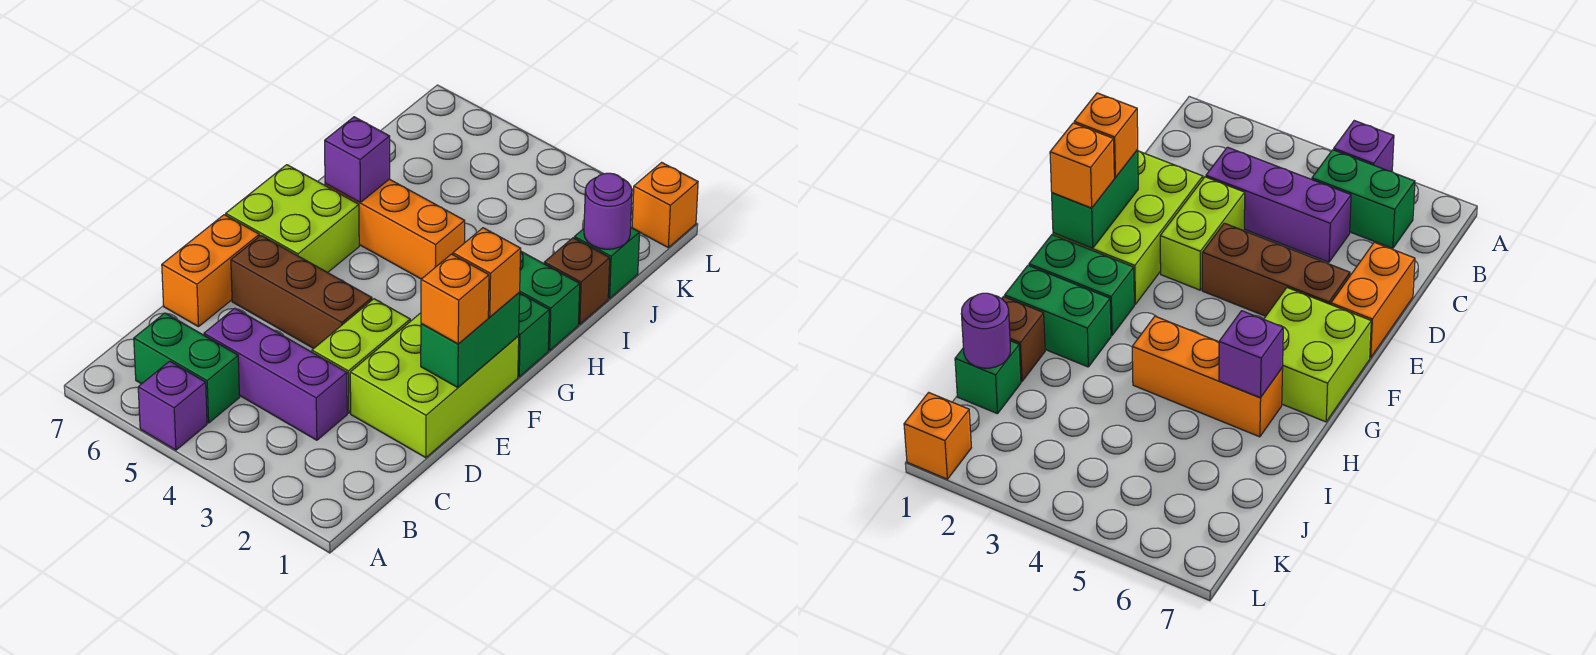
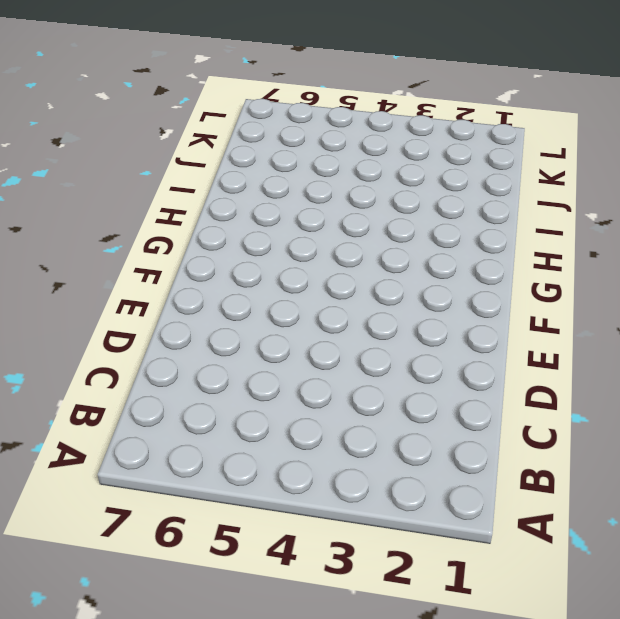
none -> purple brick A5 level 1
none -> green brick B5:B6 level 1
none -> purple brick C3:C5 level 1

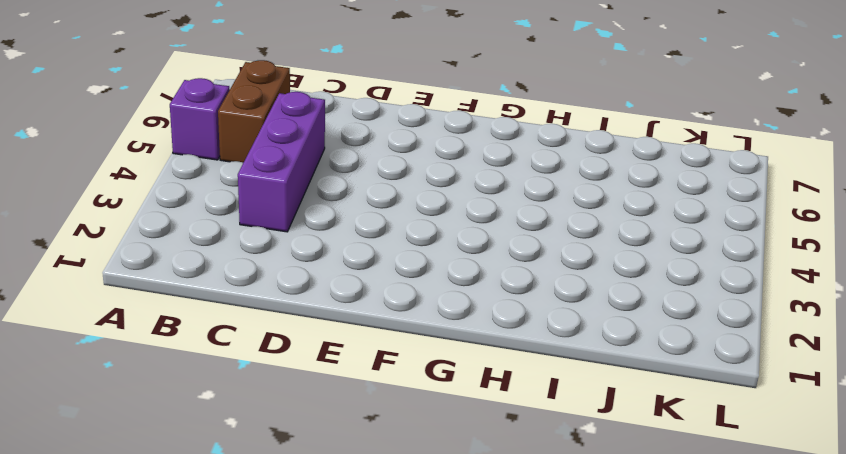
brown brick B5:B6 level 1 -> green brick B5:B6 level 1
none -> lime brick D1:F2 level 1
none -> lime brick D3:E3 level 1
none -> orange brick D7:E7 level 1

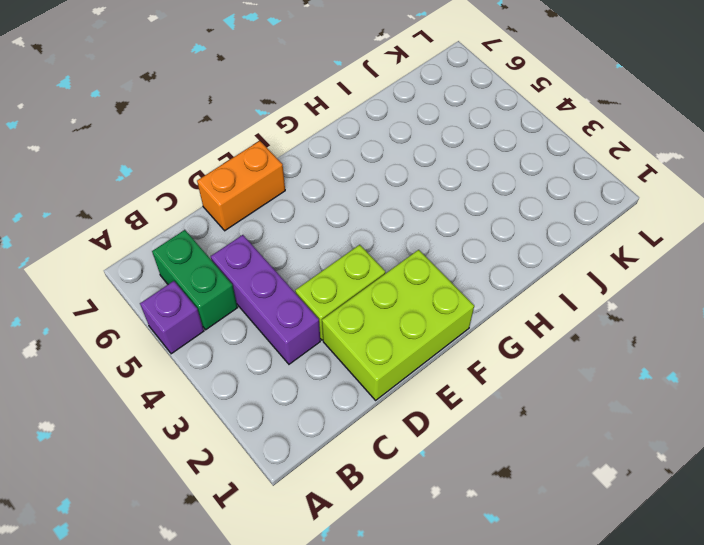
none -> brown brick E4:E6 level 1
none -> lime brick F6:G7 level 1
none -> green brick G1:G2 level 1

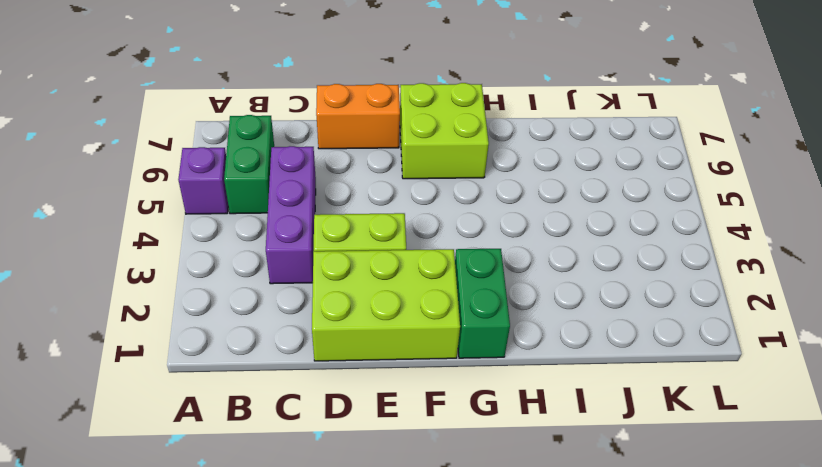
none -> brown brick E4:E6 level 1
none -> green brick H1:H2 level 1
none -> orange brick H4:H6 level 1

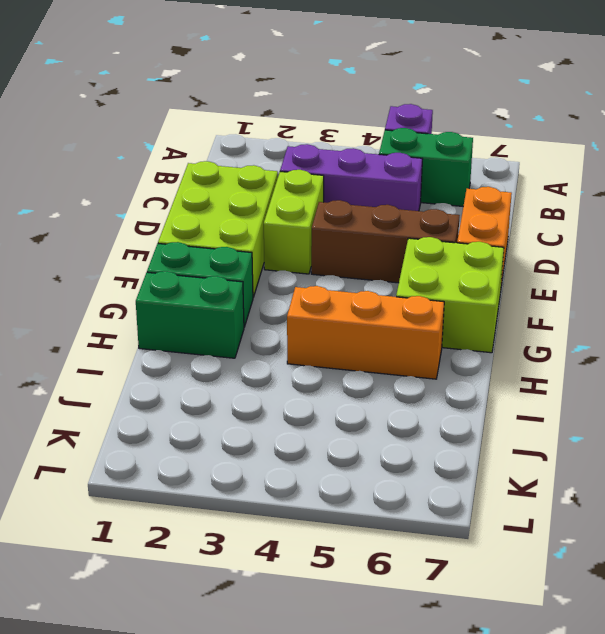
none -> brown brick I1 level 1
none -> green brick J1 level 1
none -> orange brick L1 level 1

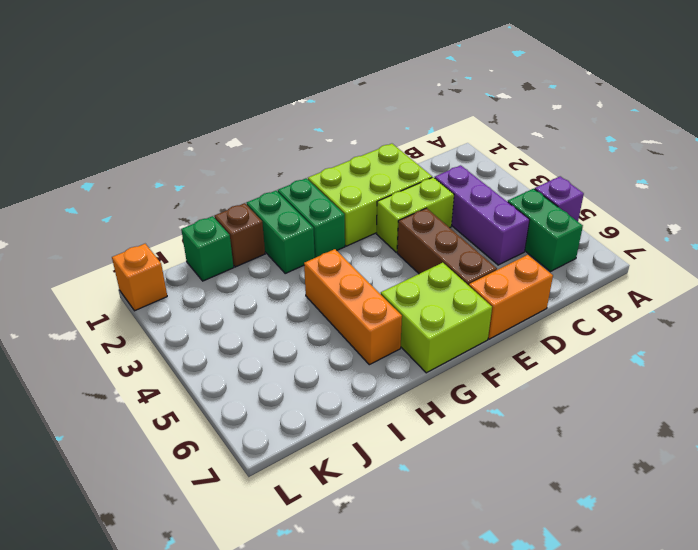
none -> green brick E1:F1 level 2
none -> purple brick H6 level 2
none -> purple round brick J1 level 2

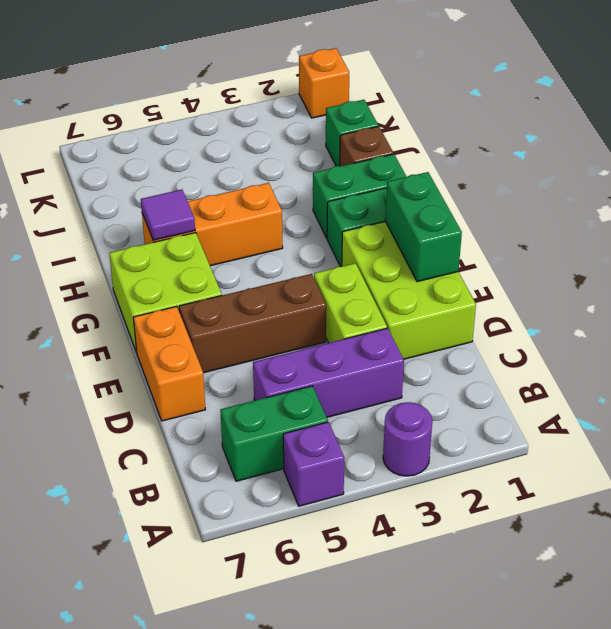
purple round brick A3 level 1 -> purple round brick J1 level 2
purple tile H6 level 2 -> purple brick H6 level 2
none -> orange brick E1 level 3
none -> orange brick F1 level 3

